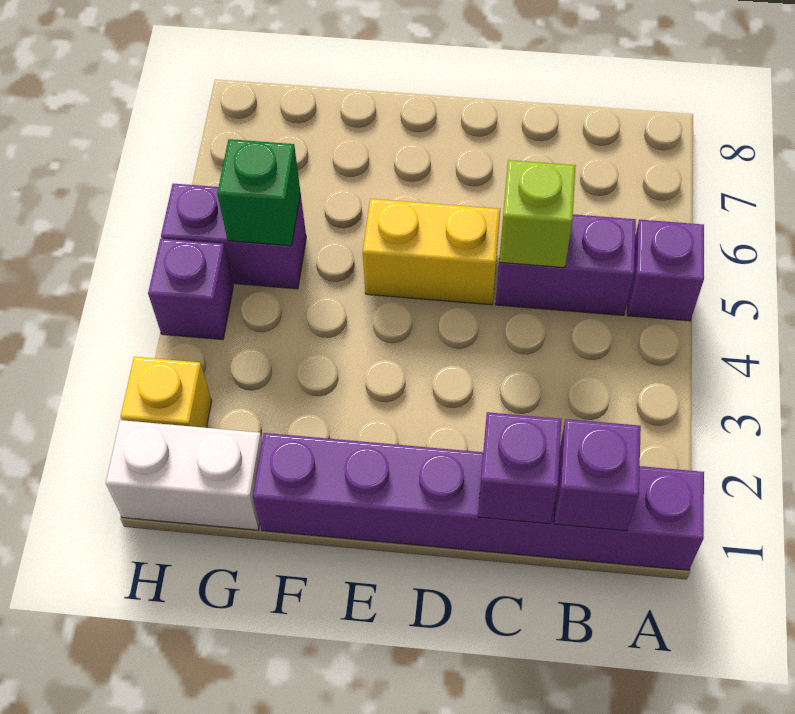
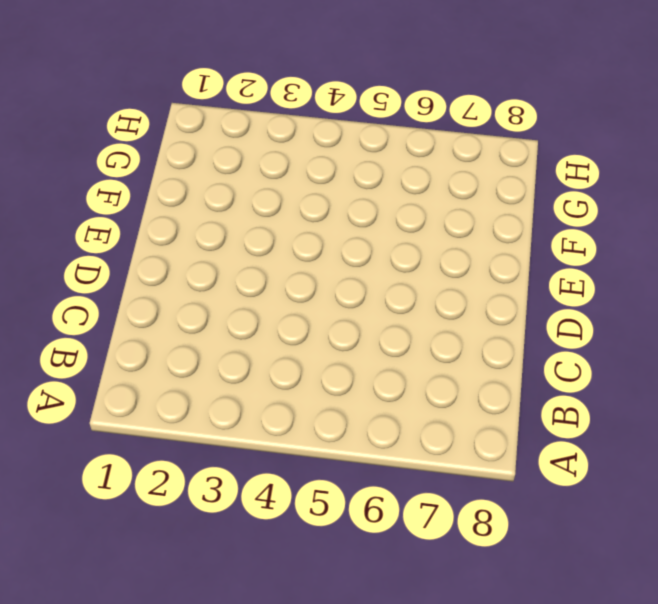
none -> purple brick A1:F1 level 1
none -> purple brick A5 level 1
none -> purple brick B5:C5 level 1

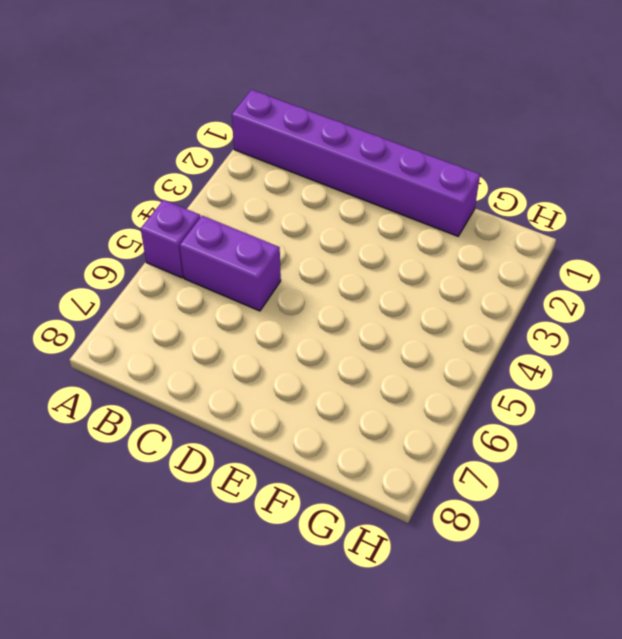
none -> yellow brick D5:E5 level 1
none -> white brick G1:H1 level 1
none -> purple brick G5:H5 level 1

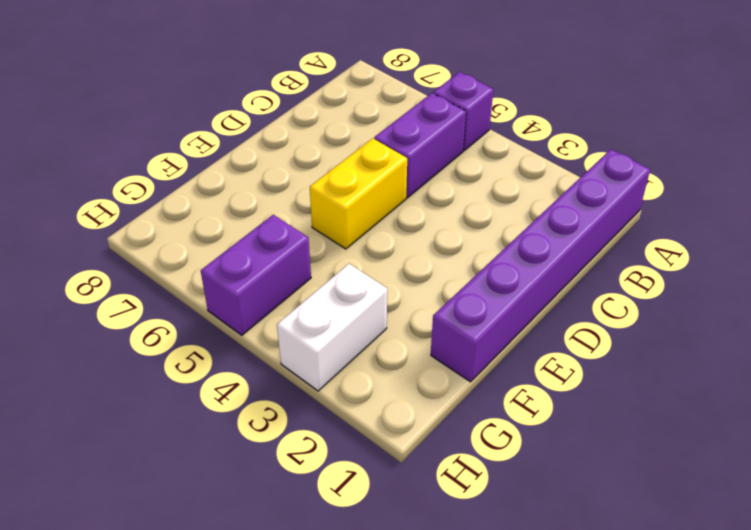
white brick G3:H3 level 1 -> white brick G1:H1 level 1
none -> yellow brick H2 level 1
none -> purple brick H4 level 1
none -> purple brick B1 level 2

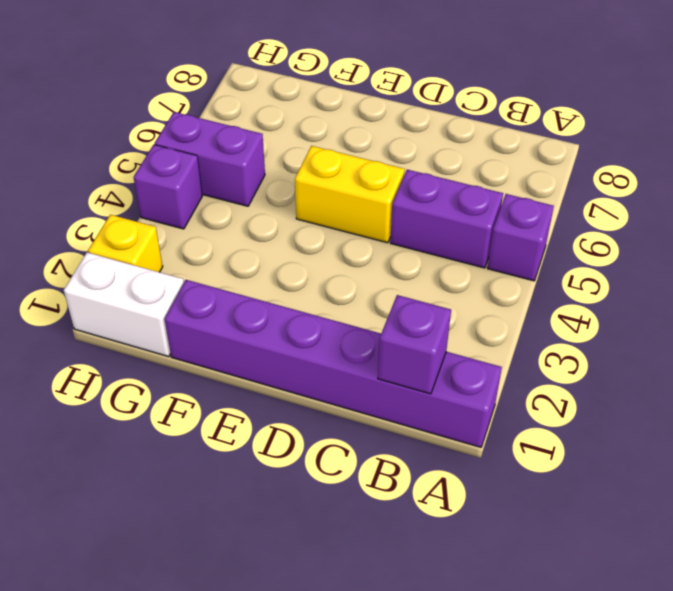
none -> purple brick C1 level 2
none -> lime brick C5 level 2
none -> green brick G5 level 2

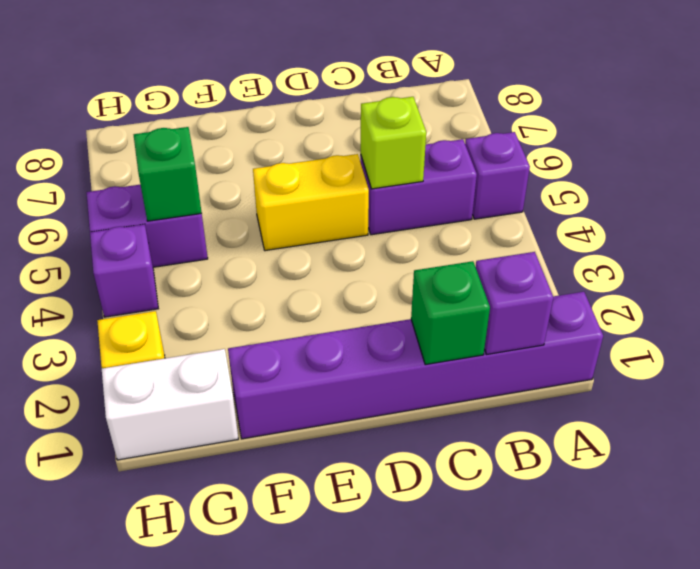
green brick C1 level 2 -> purple brick C1 level 2

